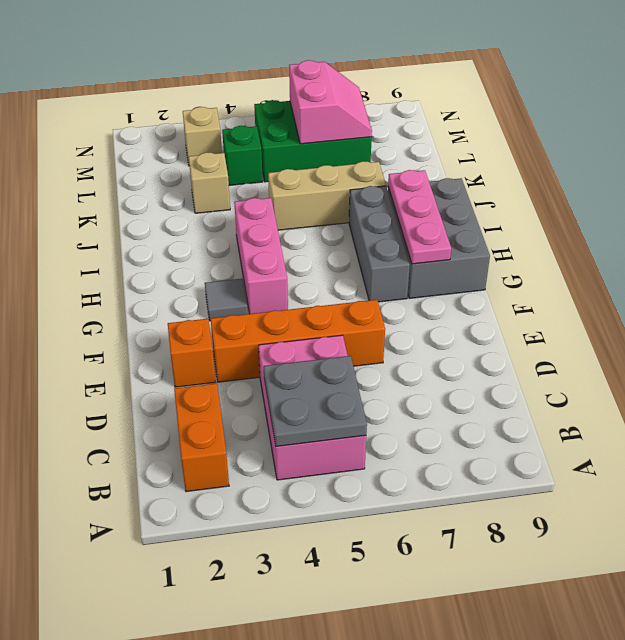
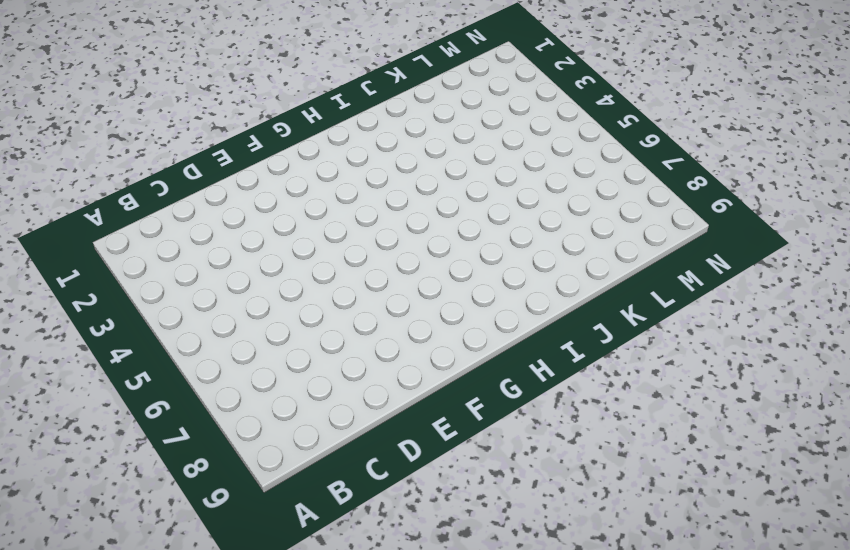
none -> orange brick B2:C2 level 1
none -> pink brick B4:D5 level 1
none -> orange brick E2 level 1

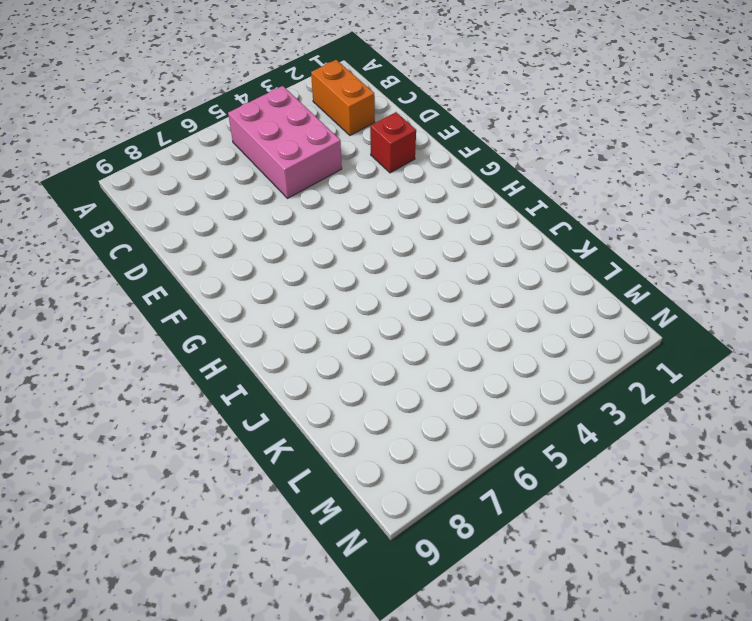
red brick E2 level 1 -> orange brick E2 level 1
none -> orange brick E3:E6 level 1
none -> grey tile G3 level 1
none -> pink brick G4:I4 level 1

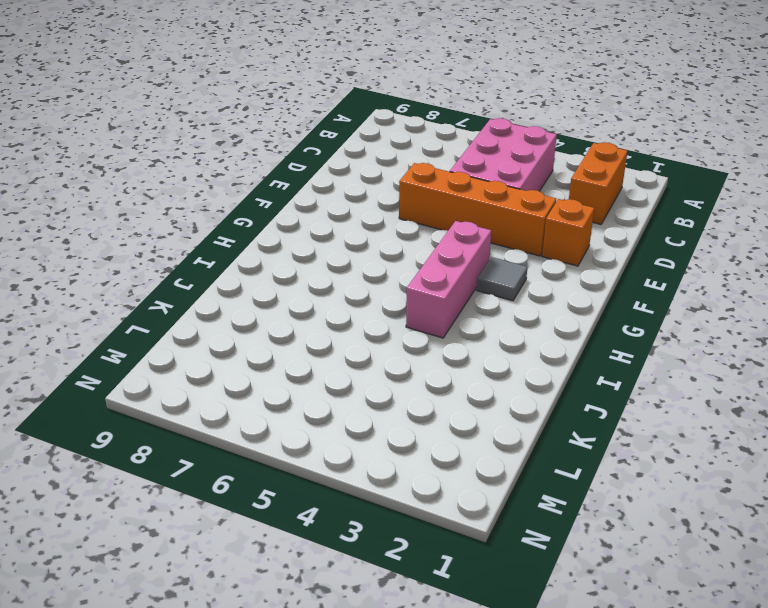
none -> grey brick G7:I7 level 1
none -> grey brick G8:I9 level 1
none -> tan brick J5:J7 level 1

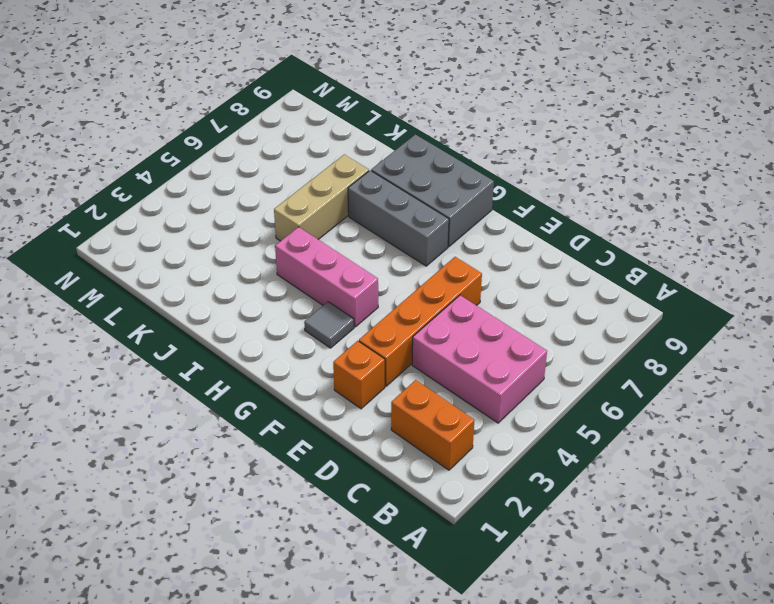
none -> tan brick K3 level 1
none -> green brick L4 level 1
none -> green brick L5:M7 level 1

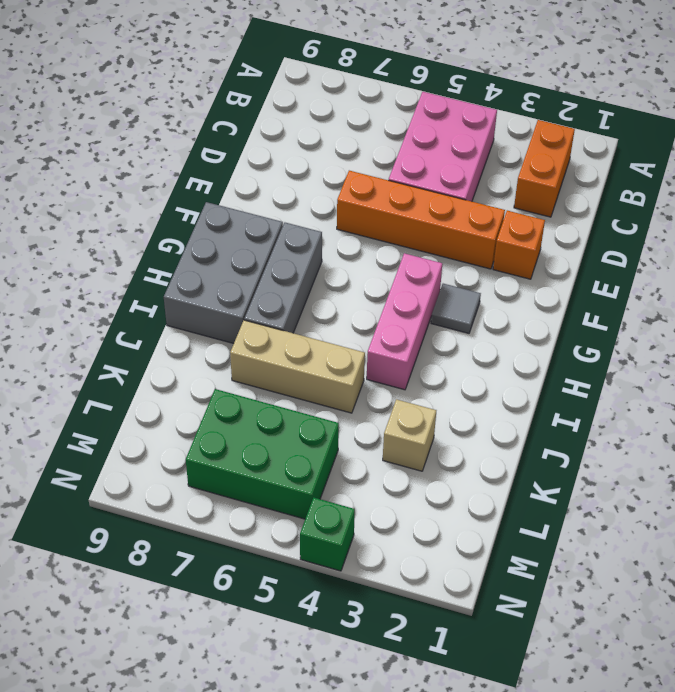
green brick N4 level 1 -> green brick L4 level 1
none -> tan brick M3 level 1
none -> grey plate B4:C5 level 2
none -> pink plate G8:I8 level 2

